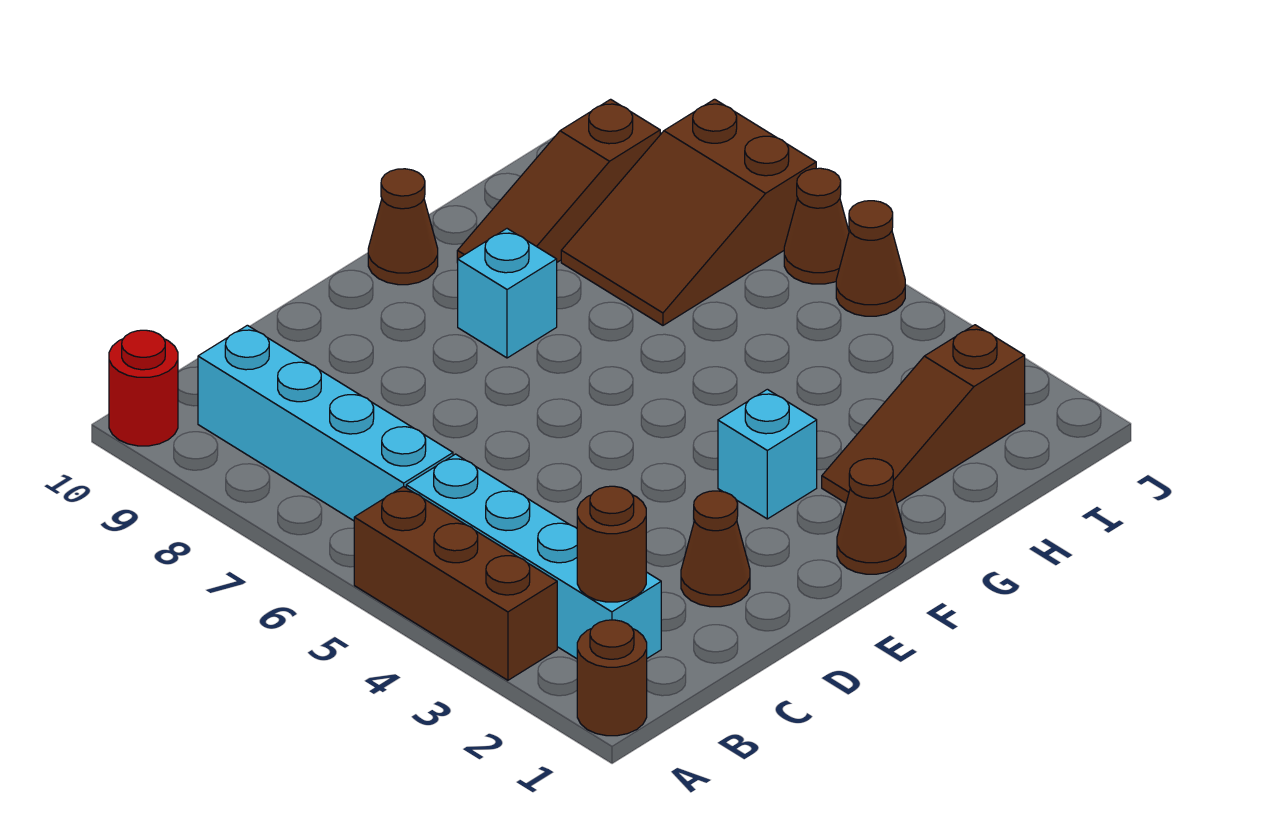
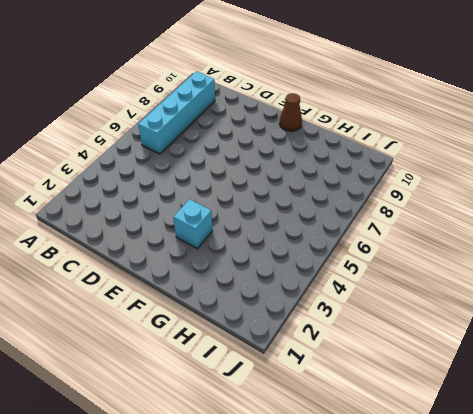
none -> brown round brick A1 level 1
none -> brown brick A3:A5 level 1
none -> red round brick A10 level 1

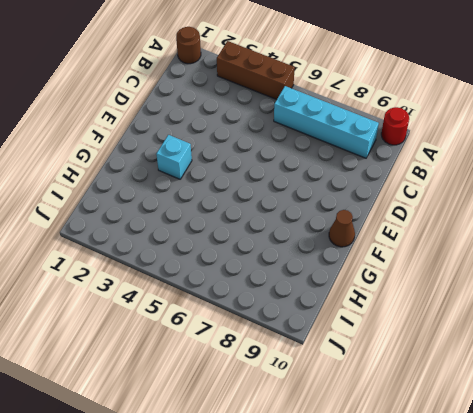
none -> cyan brick B2:B5 level 1
none -> brown cone D2 level 1
none -> brown cone F1 level 1

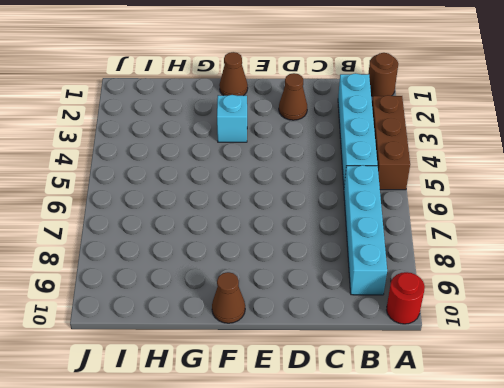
none -> cyan brick F8 level 1
none -> brown slope G2:I2 level 1 top I
none -> brown slope G9:I9 level 1 top I

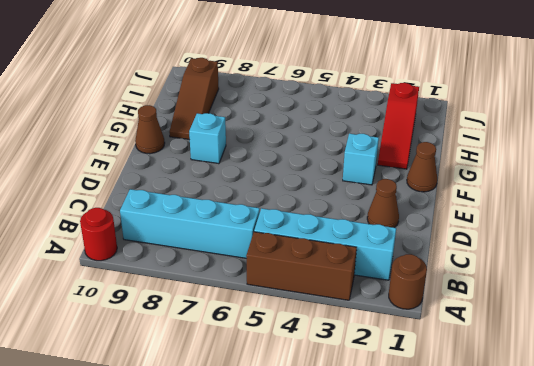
red slope G2:I2 level 1 top I -> brown slope G2:I2 level 1 top I
none -> brown slope H7:J8 level 1 top J
none -> brown cone J5 level 1
none -> brown cone J6 level 1

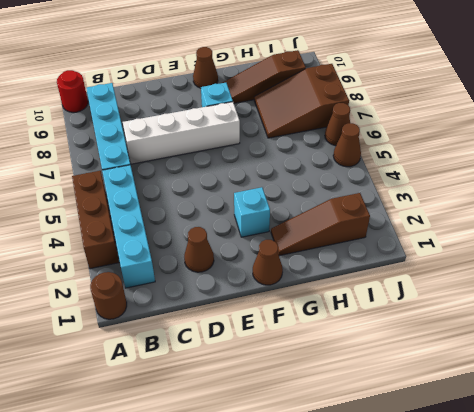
white brick C7:F7 level 1 -> none
none -> brown round brick B2 level 2

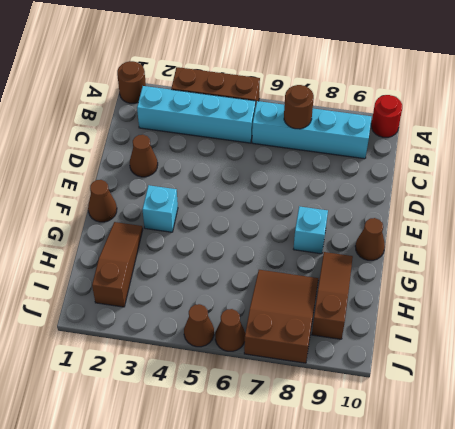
brown round brick B7 level 2 -> brown round brick B2 level 2

